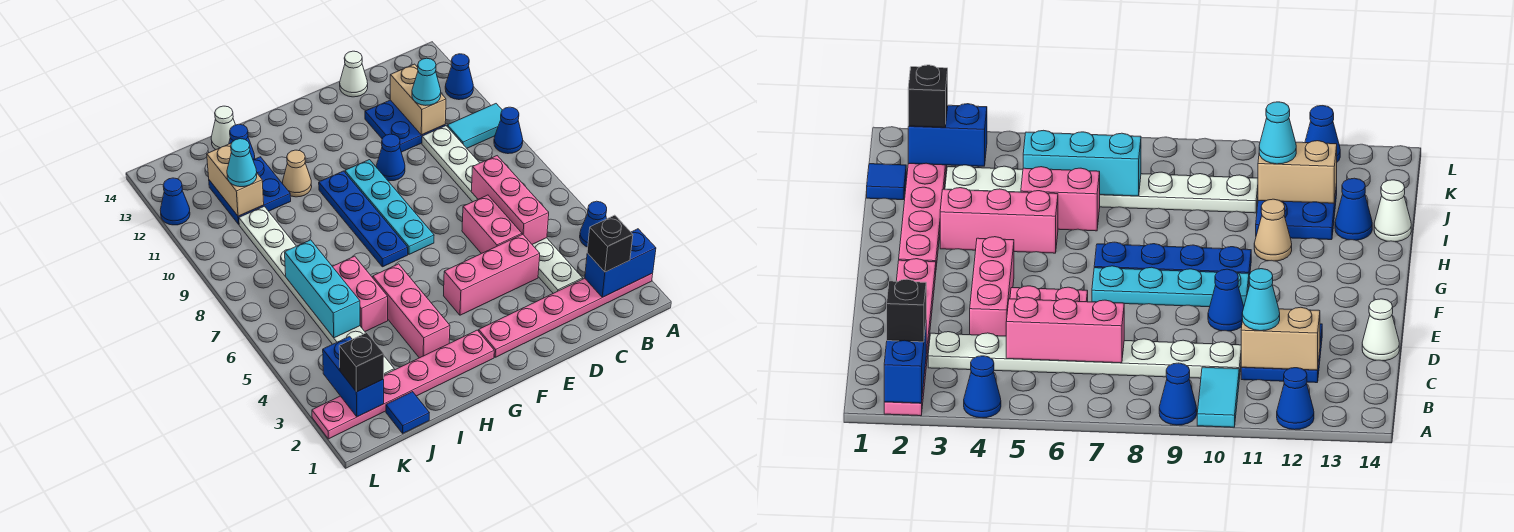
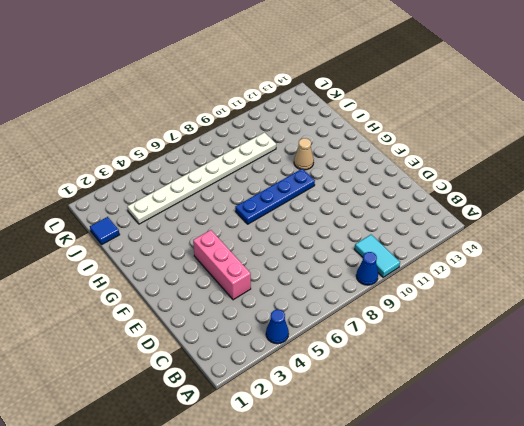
none -> pink plate A2:F2 level 1
none -> blue cone A12 level 1
none -> white plate C3:C10 level 1
none -> blue plate C11:D12 level 1

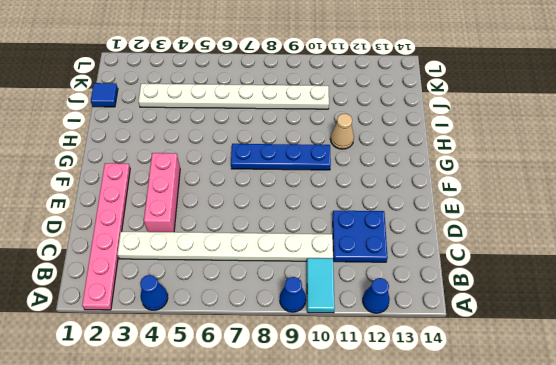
none -> pink brick D5:D6 level 1
none -> white cone D14 level 1
none -> blue cone E10 level 1
none -> cyan plate F7:F10 level 1

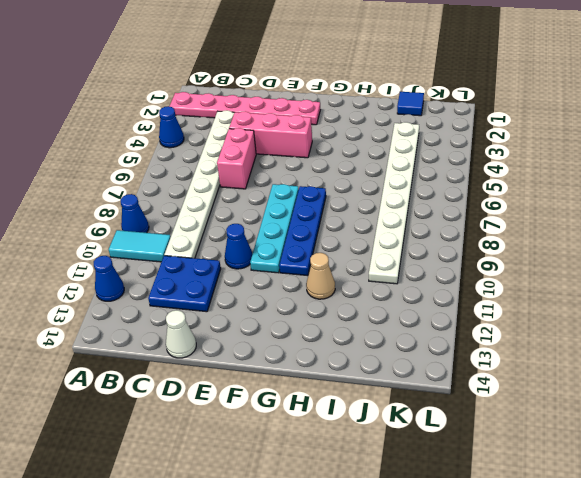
none -> pink plate G2:L2 level 1
none -> pink brick H3:H5 level 1
none -> pink brick I5:I6 level 1
none -> blue plate I11:J12 level 1

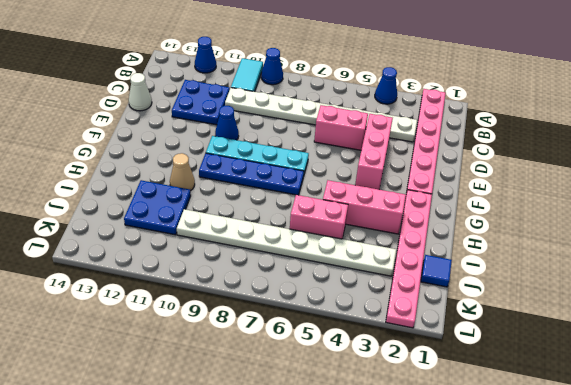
none -> blue cone I13 level 1
none -> white cone I14 level 1
none -> blue cone L12 level 1
none -> blue brick A2:B2 level 2

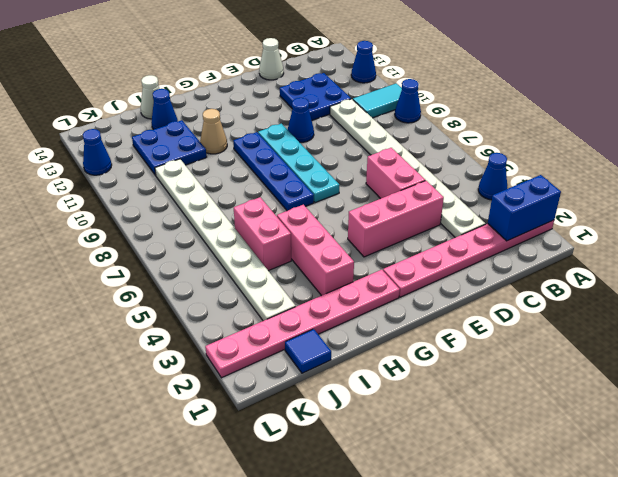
none -> pink brick C5:C7 level 2
none -> tan brick C11:C12 level 2
none -> cyan brick J5:J7 level 2
none -> tan brick J11:J12 level 2

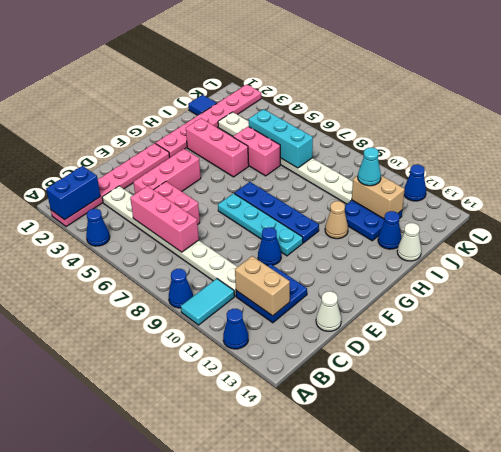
none -> blue brick K2:K3 level 2
none -> black brick B2 level 3
none -> cyan cone C11 level 3
none -> black brick K2 level 3

